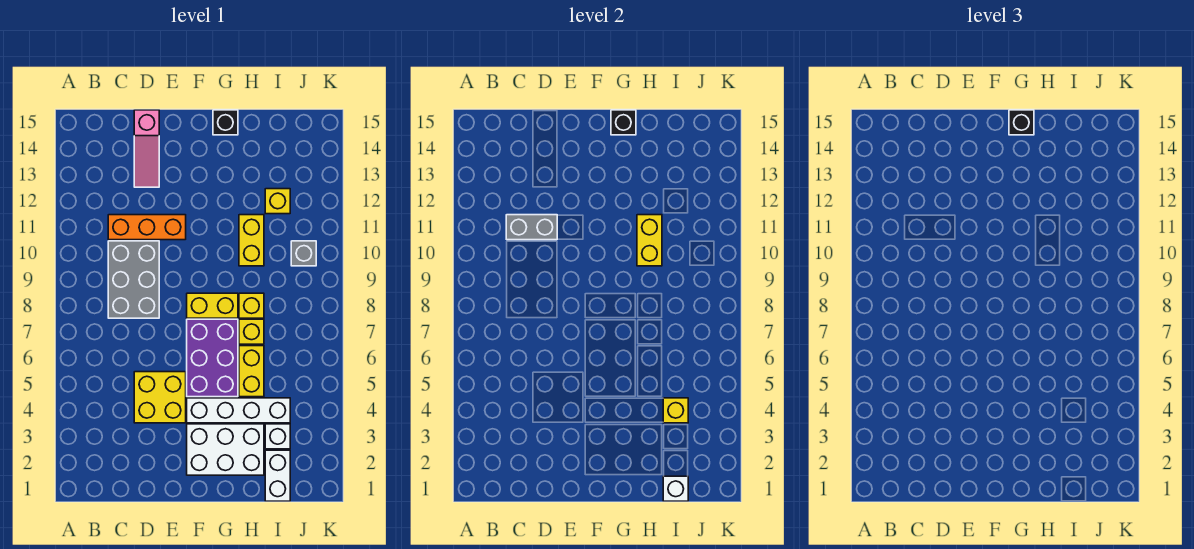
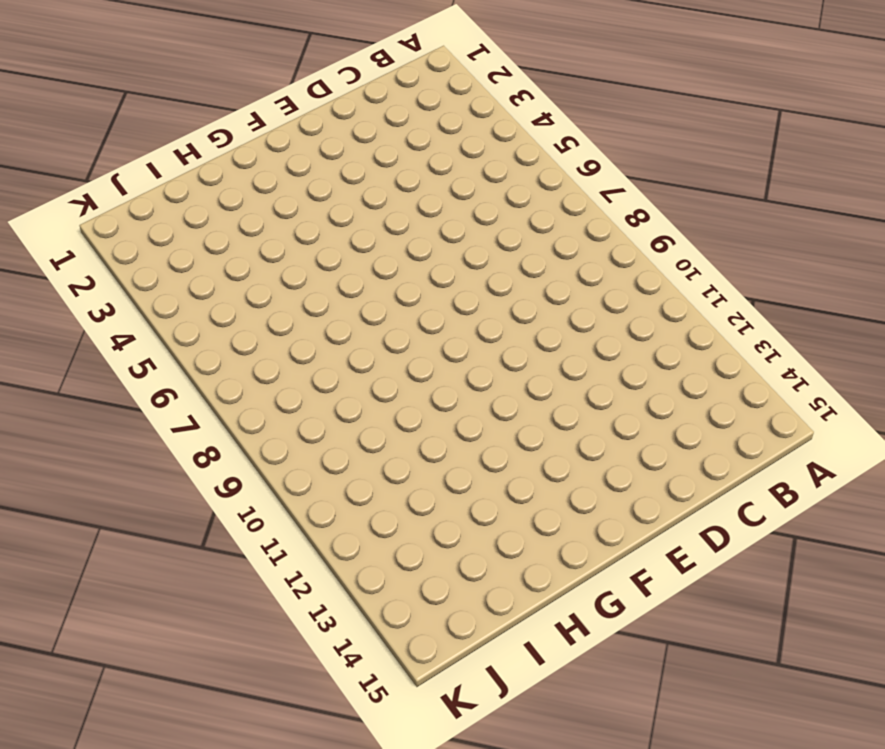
none -> grey brick C8:D10 level 1
none -> orange brick C11:E11 level 1
none -> yellow brick D4:E5 level 1

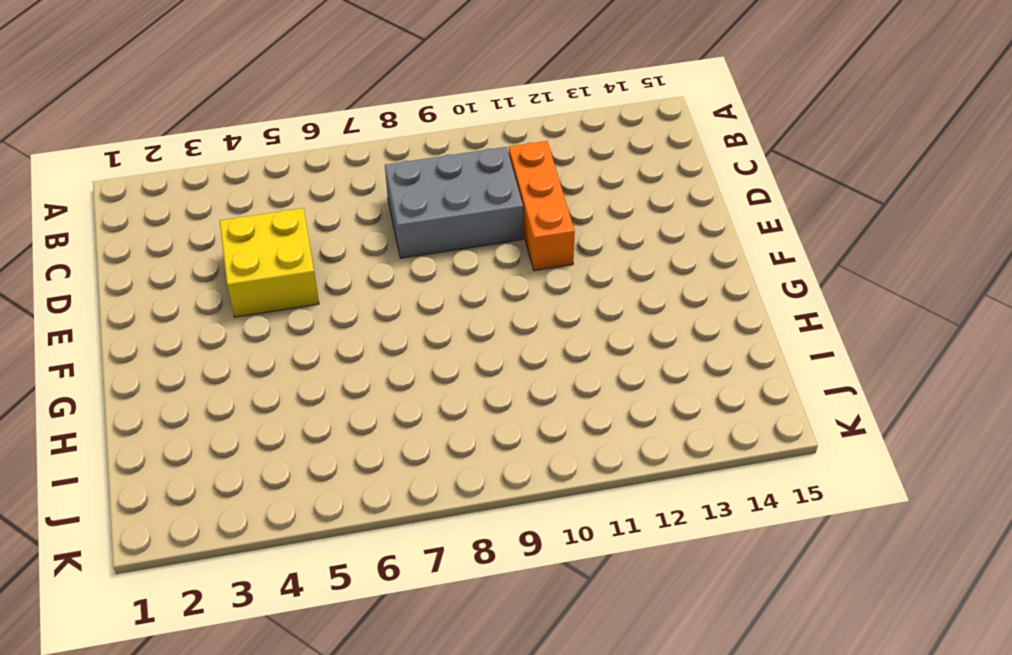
none -> pink slope D13:D15 level 1 top 15
none -> white brick F2:H3 level 1
none -> white brick F4:I4 level 1

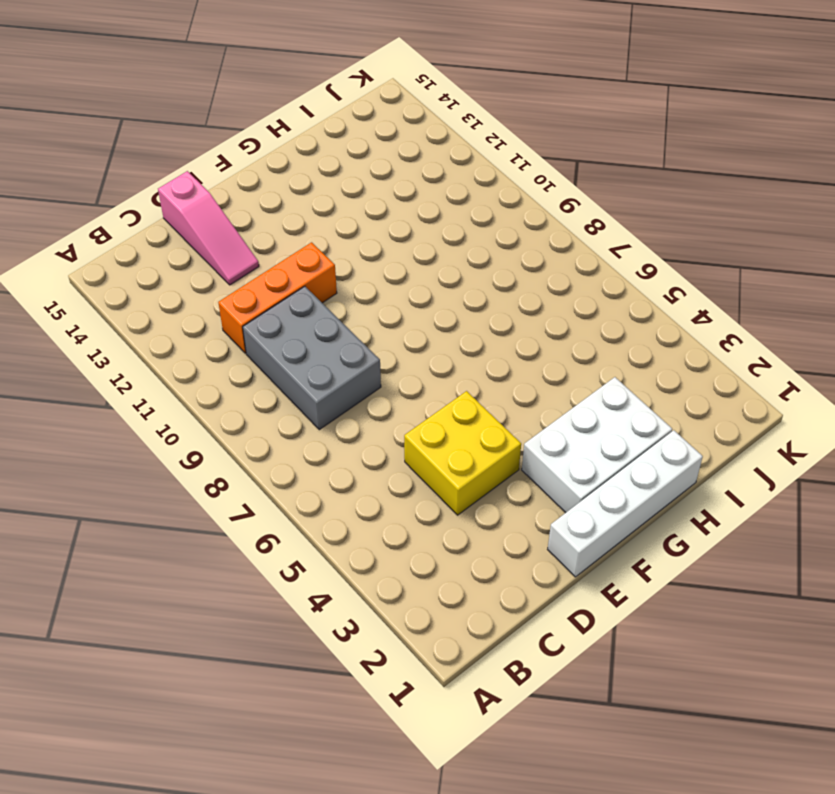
white brick E1:H1 level 1 -> white brick F4:I4 level 1
none -> purple brick F5:G7 level 1
none -> yellow brick F8:G8 level 1
none -> black brick G15 level 1

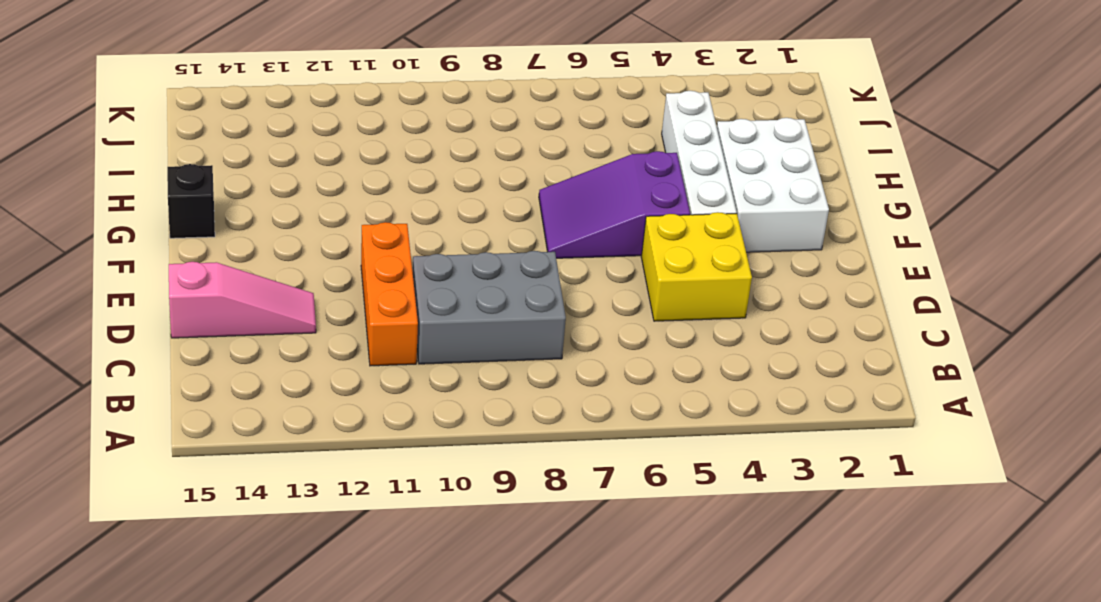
purple slope F5:G7 level 1 top 5 -> purple brick F5:G7 level 1
none -> yellow brick F8:G8 level 1
none -> yellow brick H5:H6 level 1
none -> yellow brick H7 level 1

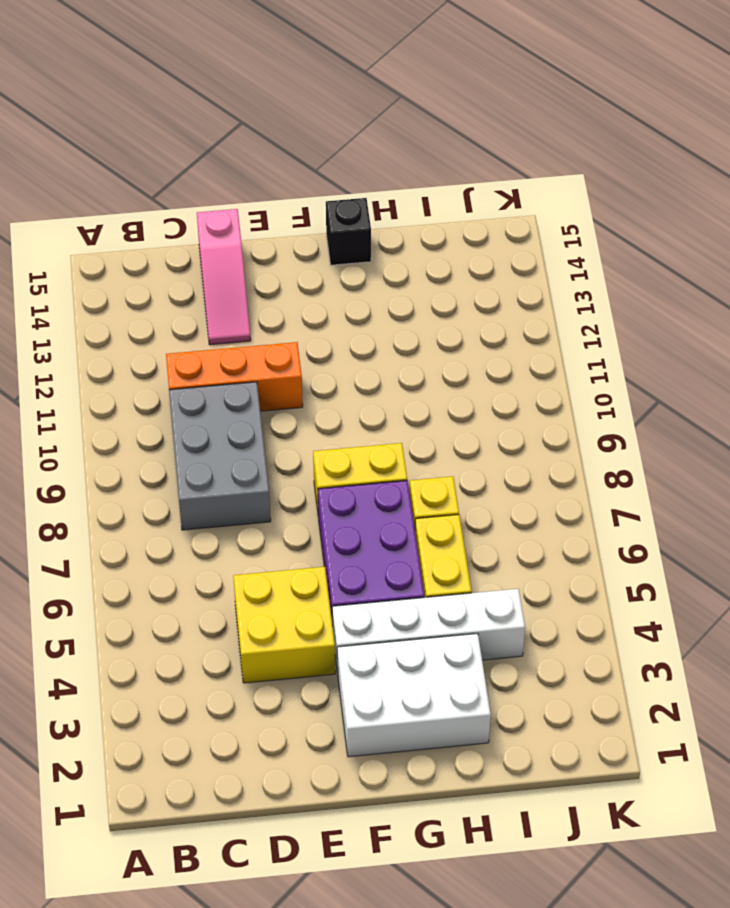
none -> yellow brick H8 level 1
none -> yellow brick H10:H11 level 1
none -> white brick I1:I2 level 1

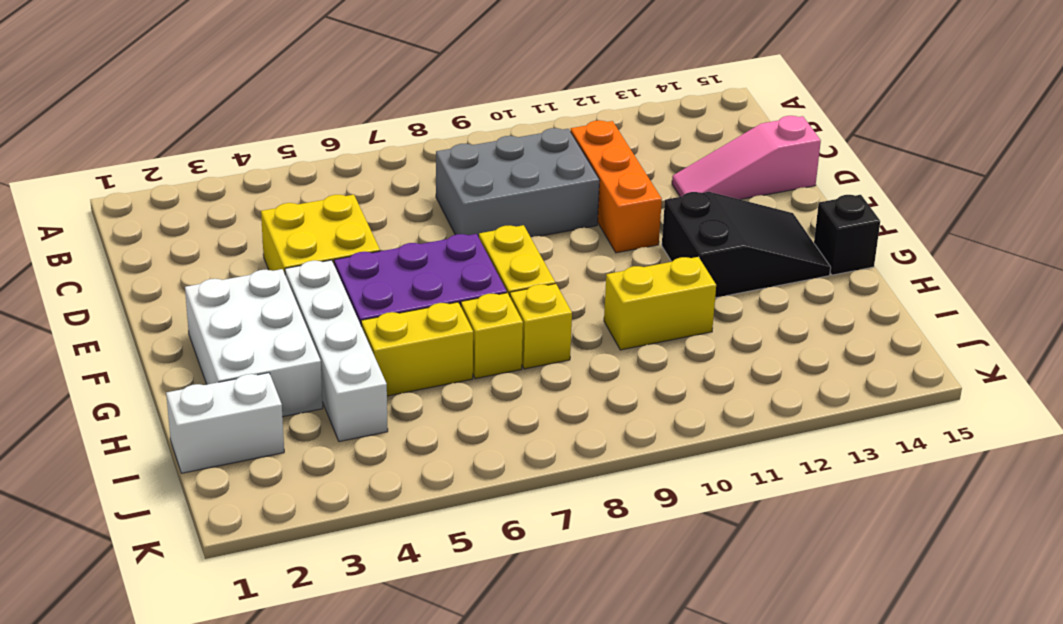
black slope F12:G14 level 1 top 12 -> none
none -> white brick I3 level 1
none -> yellow brick I12 level 1
none -> grey brick J10 level 1

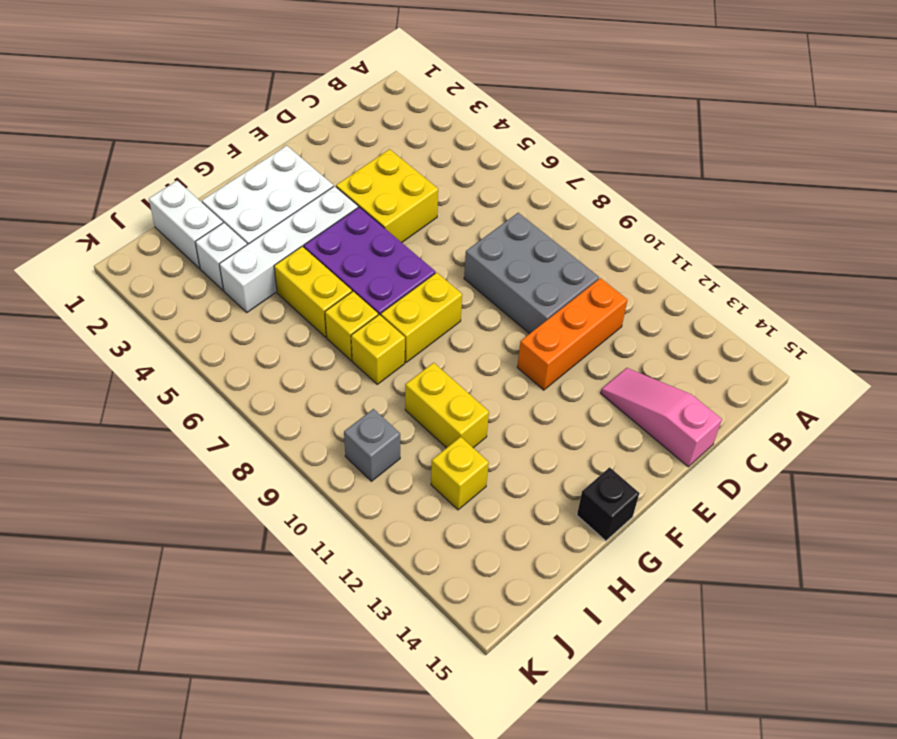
none -> grey brick C11:D11 level 2
none -> black brick G15 level 2
none -> yellow brick H10:H11 level 2

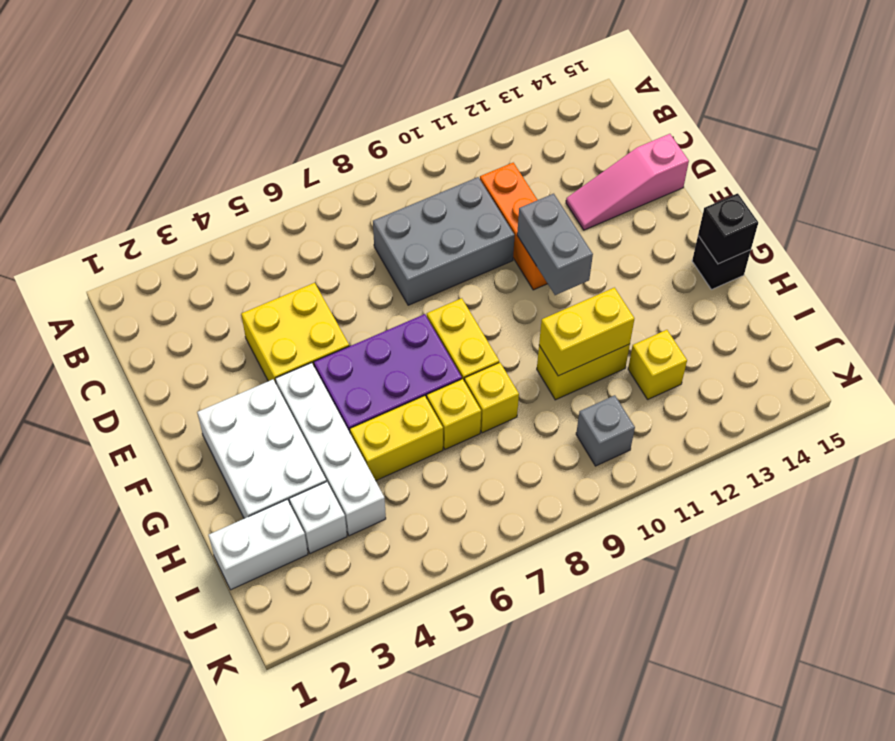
grey brick E11:F11 level 2 -> grey brick C11:D11 level 2
none -> white brick I1 level 2
none -> yellow brick I4 level 2
none -> black brick G15 level 3

